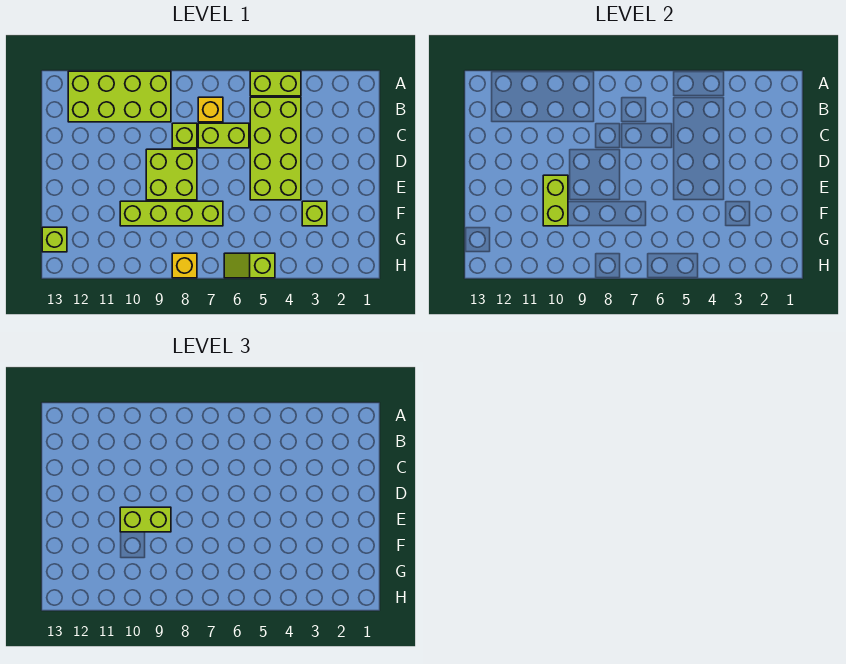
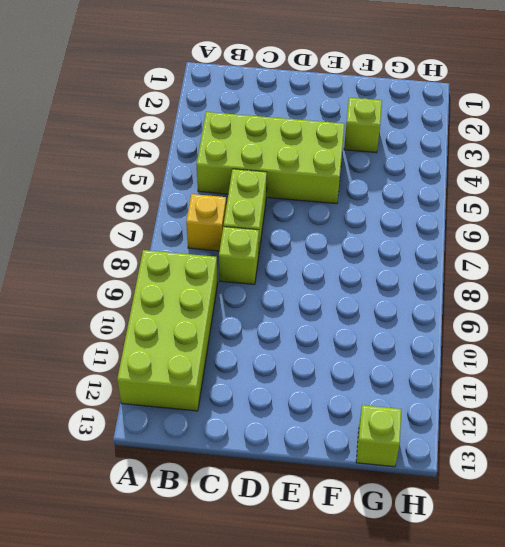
none -> lime brick A4:A5 level 1
none -> lime brick D8:E9 level 1
none -> lime brick F7:F10 level 1

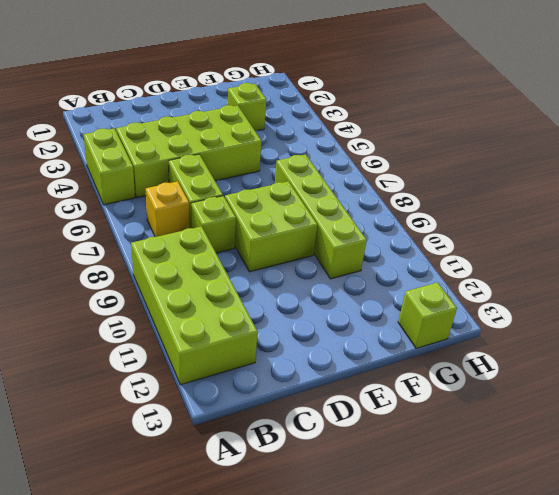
none -> lime slope H5:H6 level 1 top 5
none -> yellow brick H8 level 1
none -> lime brick E10:F10 level 2

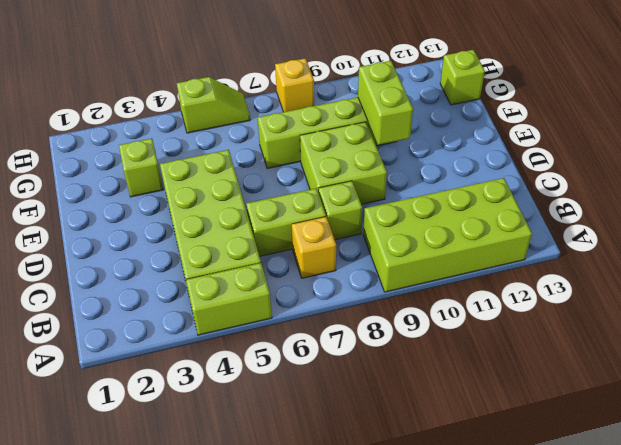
none -> lime brick E9:E10 level 3

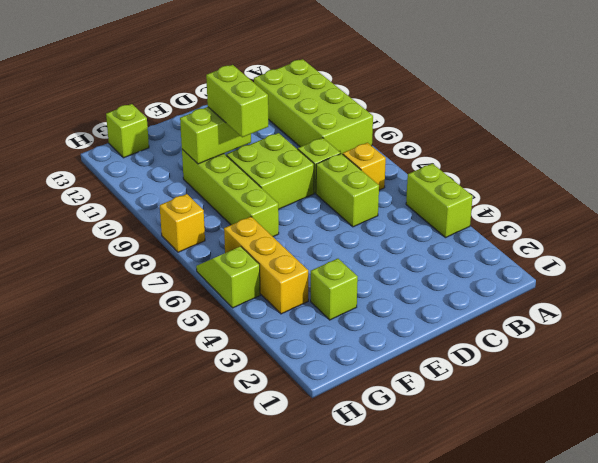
yellow brick G4:G6 level 1 -> none
none -> lime brick B4:E5 level 1

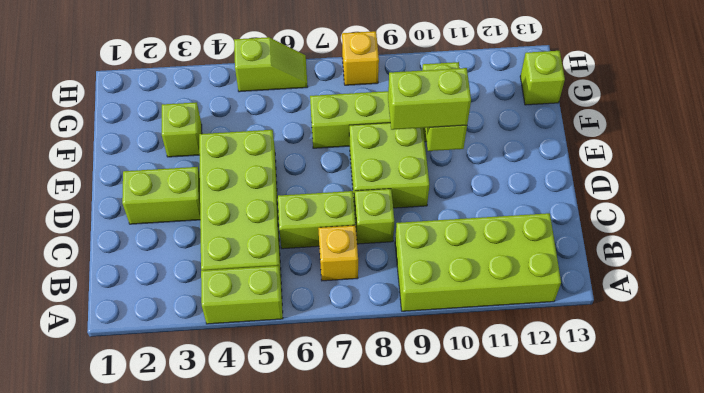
lime brick D2:D3 level 1 -> none

